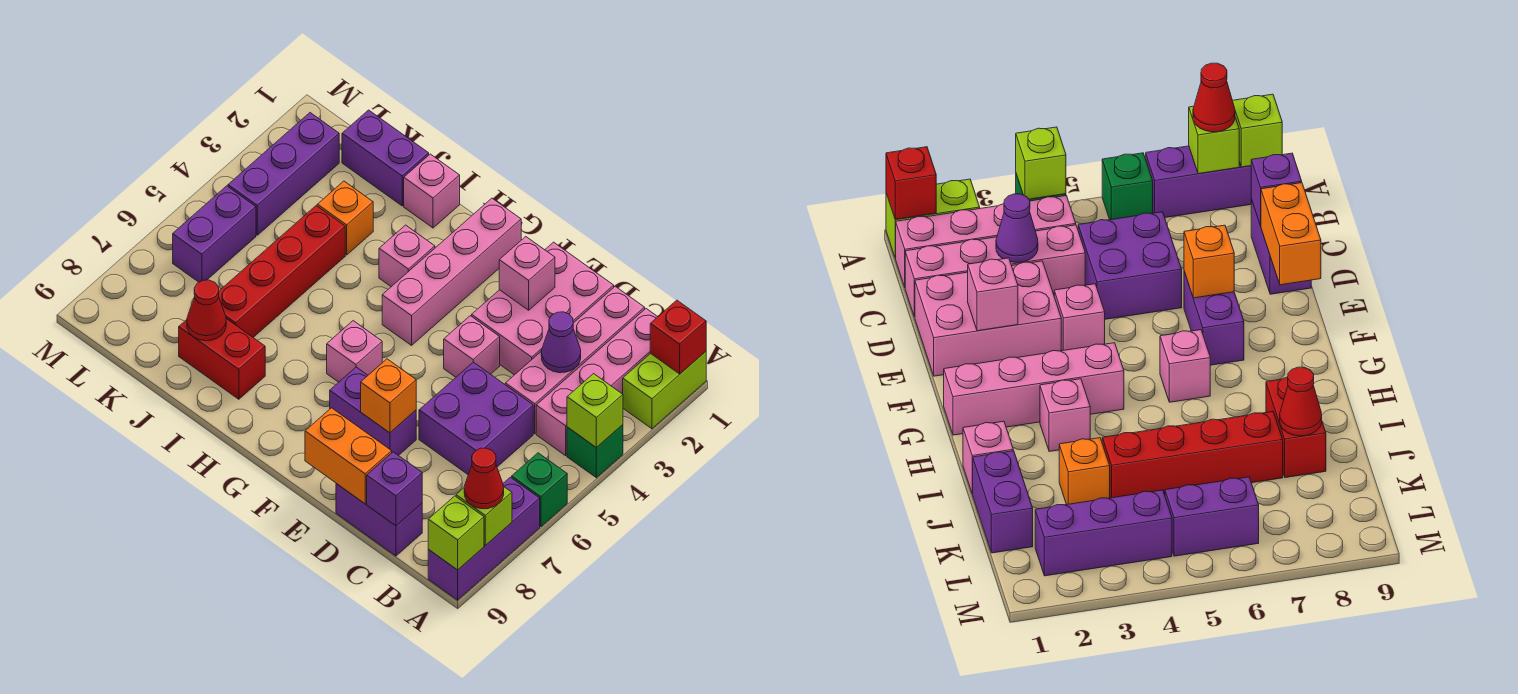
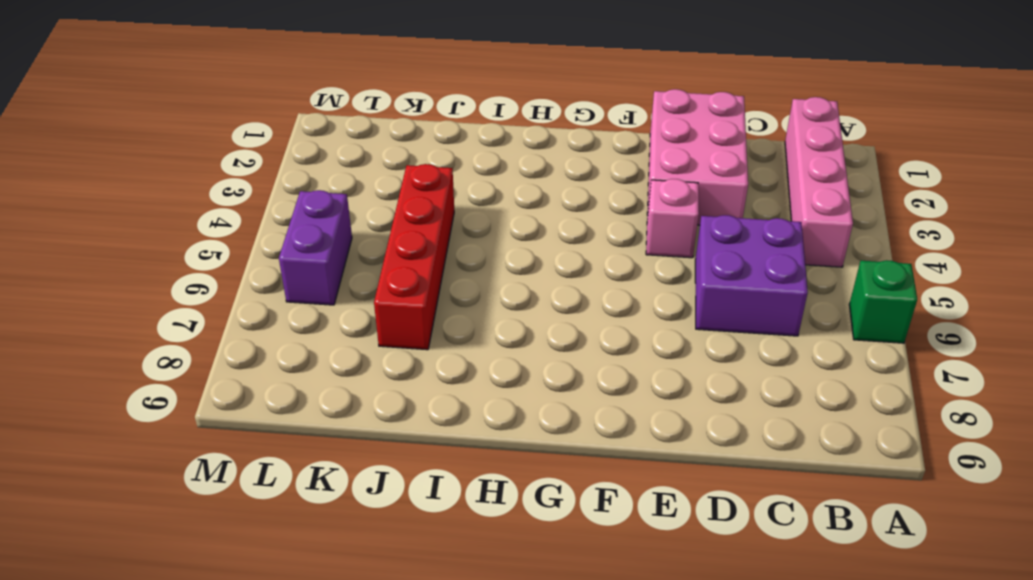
none -> lime brick A1:A2 level 1
none -> green brick A4 level 1
none -> purple brick A7:A9 level 1
none -> pink brick C1:C4 level 1

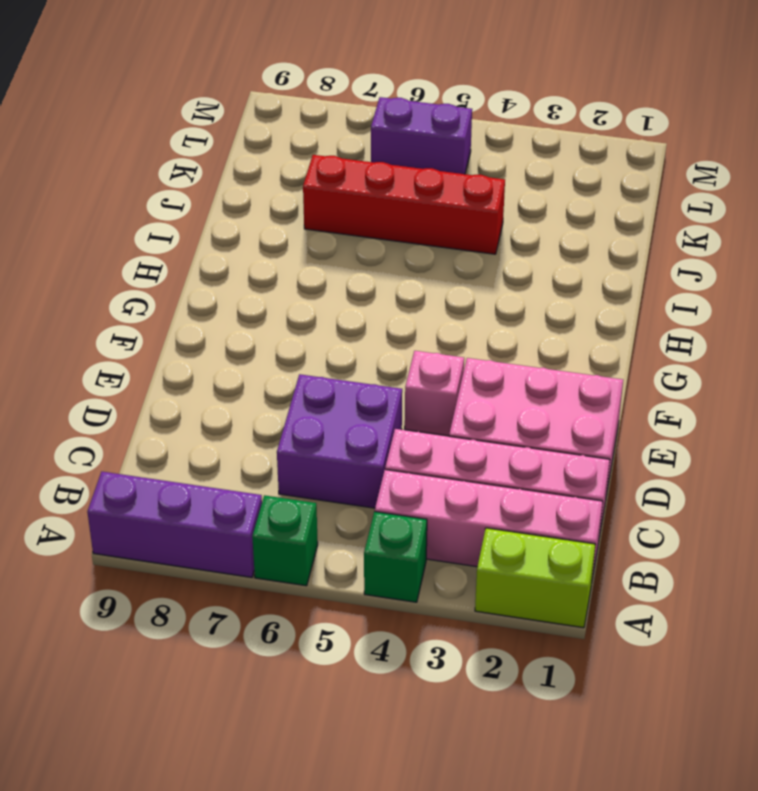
none -> purple brick C9:D9 level 1
none -> purple brick E7:F7 level 1
none -> pink brick G1:G4 level 1
none -> pink brick G6 level 1

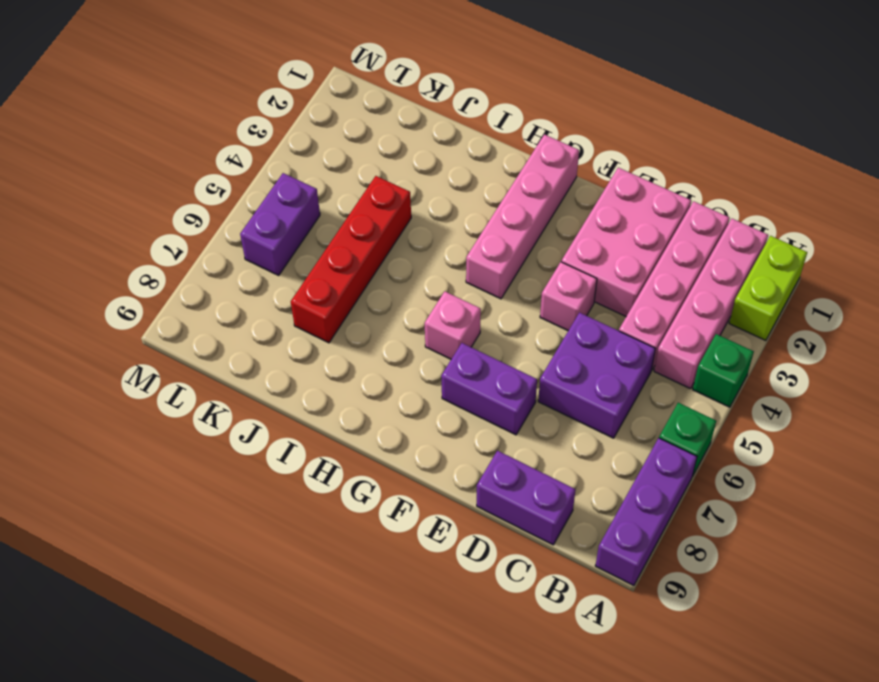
none -> pink brick H3 level 1
none -> pink brick I1 level 1
none -> red brick I8:J8 level 1
none -> purple brick J1:K1 level 1

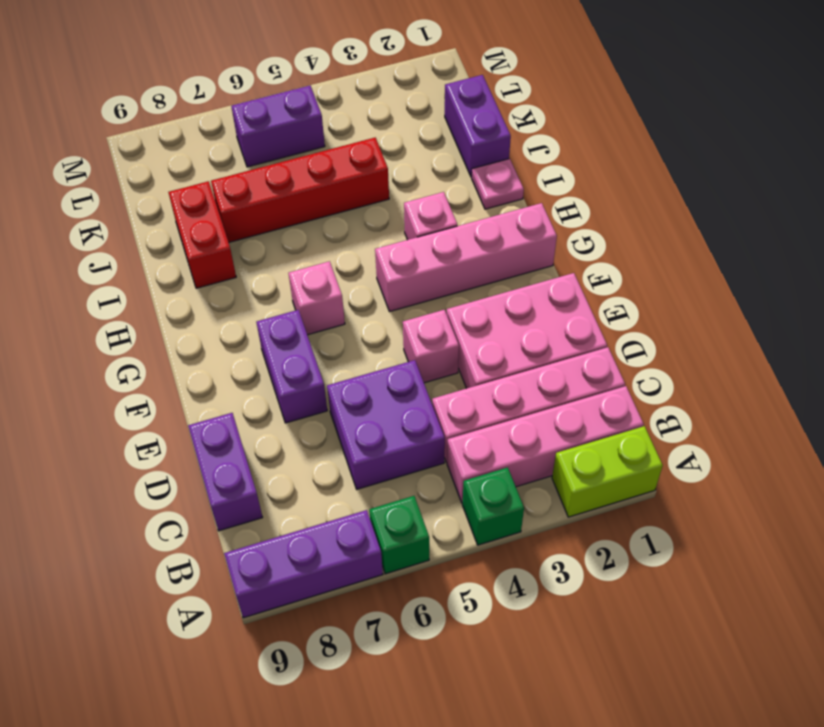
pink plate I1 level 1 -> pink brick I1 level 1
none -> orange brick J3 level 1
none -> purple brick L2:L4 level 1
none -> red brick A1 level 2
none -> lime brick A4 level 2

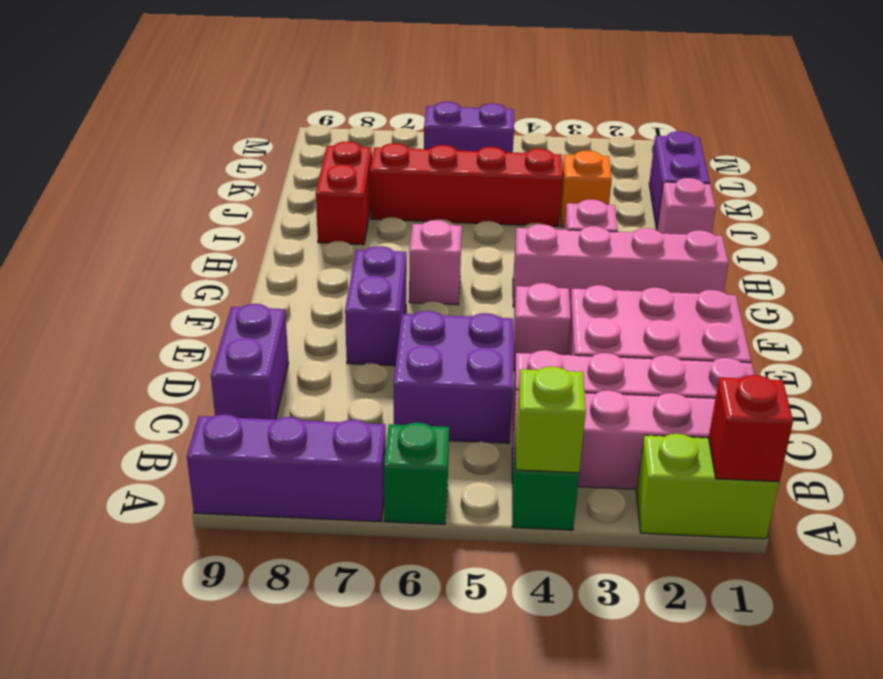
none -> purple brick L2:L4 level 1
none -> lime brick A8 level 2
none -> lime brick A9 level 2
none -> purple cone C3 level 2

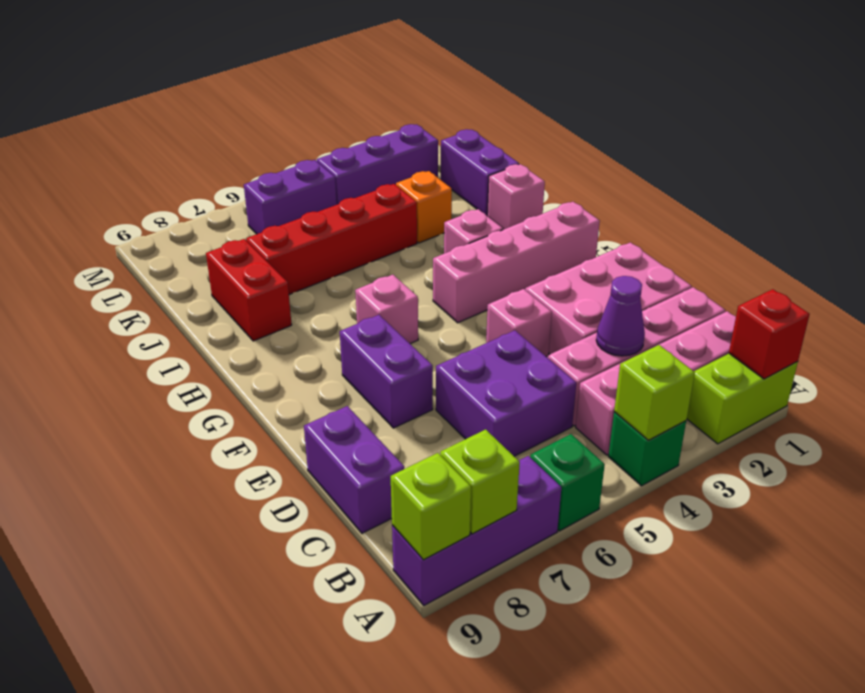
none -> purple brick C9 level 2
none -> orange brick D9:E9 level 2
none -> pink brick E2 level 2
none -> orange brick E7 level 2

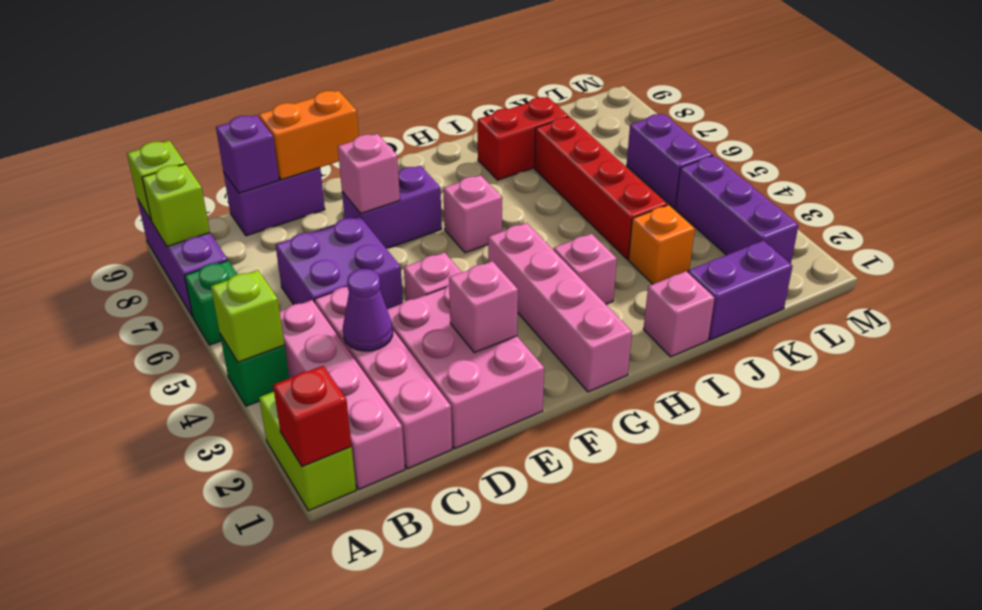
pink brick E7 level 2 -> orange brick E7 level 2
none -> red cone J8 level 2
none -> red cone A8 level 3

